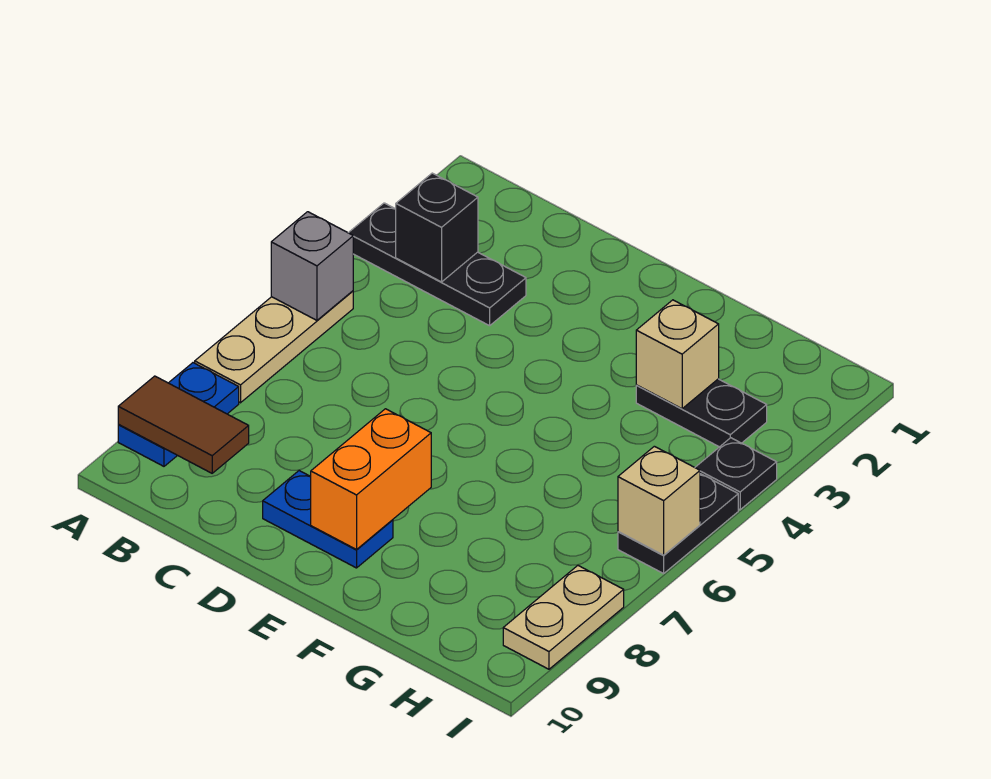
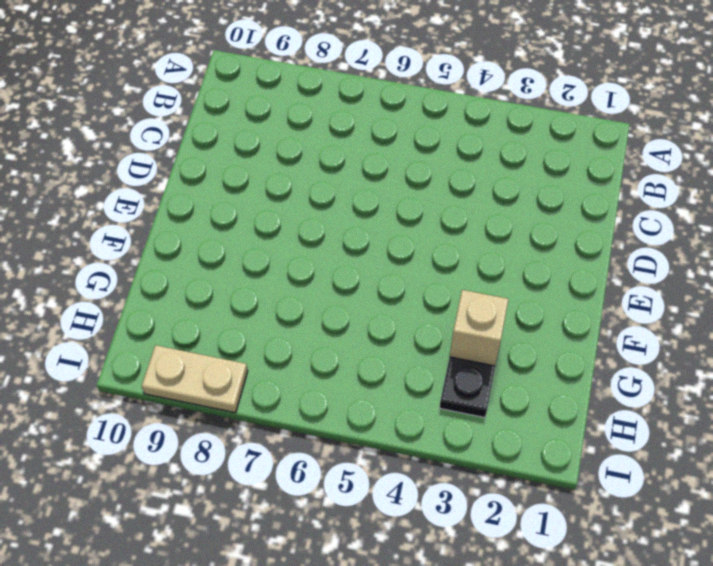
none -> black plate A3:C3 level 1
none -> tan plate A5:A7 level 1
none -> blue plate A8:A9 level 1

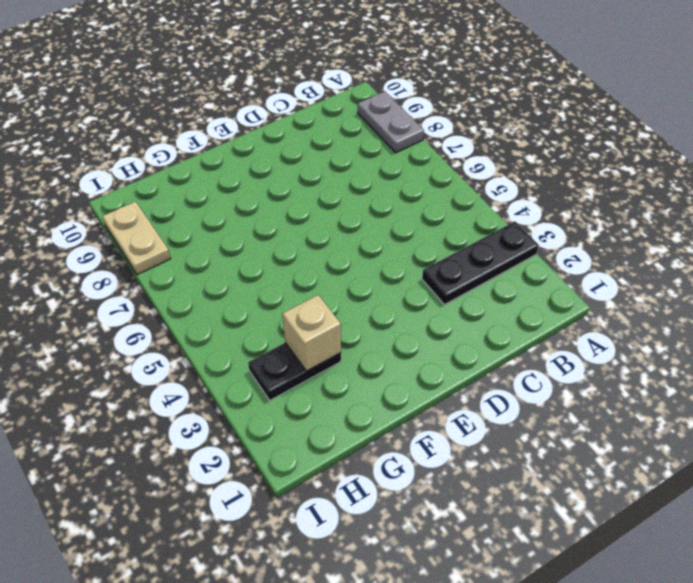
grey plate A8:A9 level 1 -> blue plate A8:A9 level 1
none -> tan plate A5:A7 level 1
none -> blue plate D9:E9 level 1
none -> black plate I4 level 1

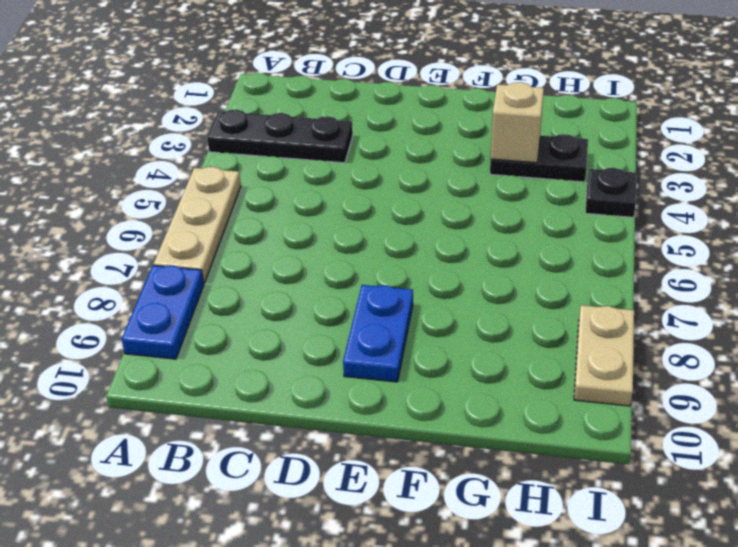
blue plate E8:E9 level 1 -> blue plate D9:E9 level 1
none -> black plate I5:I6 level 1
none -> grey brick A5 level 2
none -> brown tile A9:B9 level 2

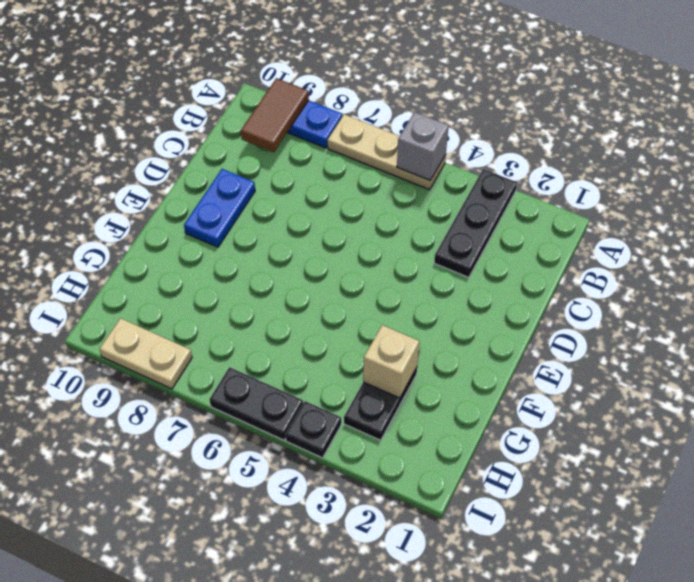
none -> black brick B3 level 2
none -> orange brick E8:E9 level 2
none -> tan brick I6 level 2

